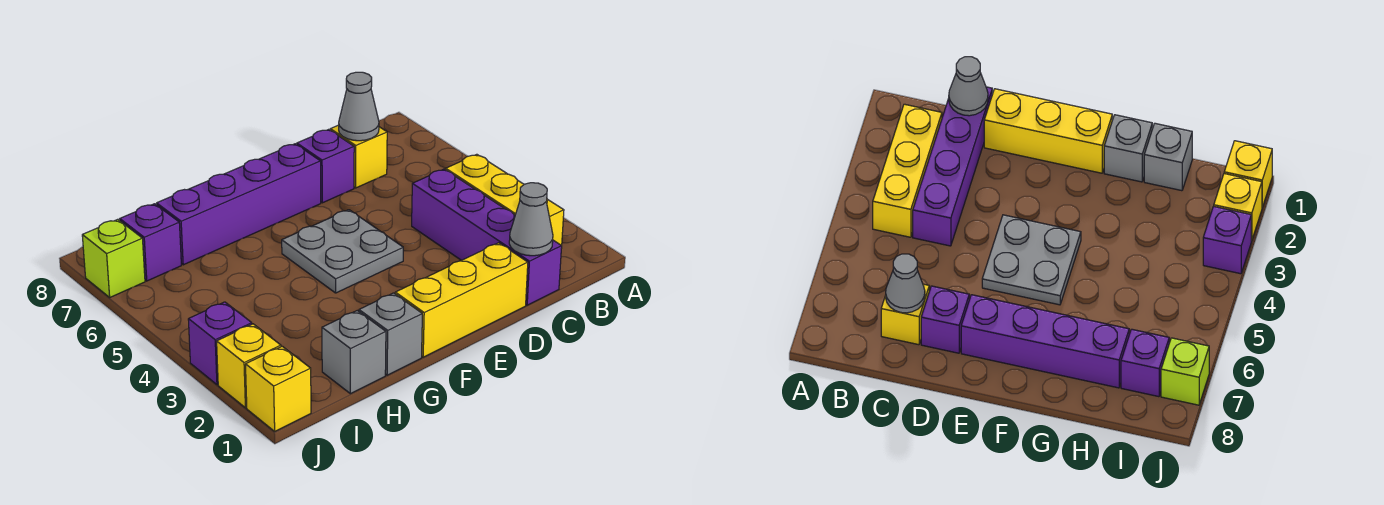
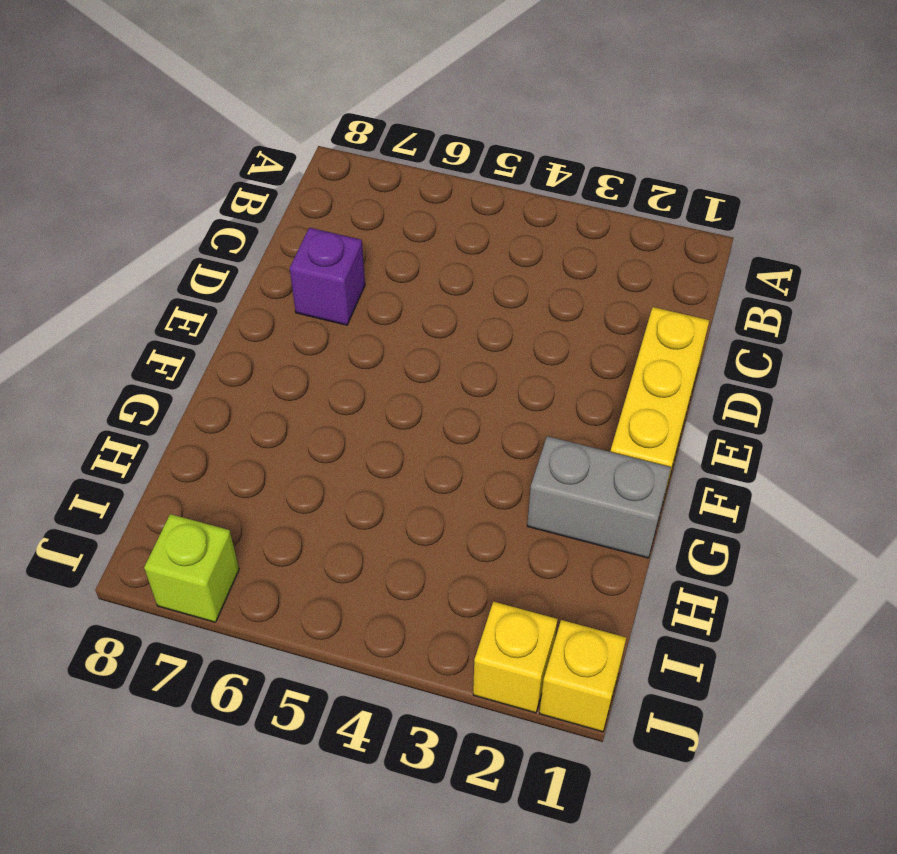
grey brick G1:G2 level 1 -> grey brick G1 level 1
none -> yellow brick B2:B4 level 1
none -> purple brick C1:C4 level 1
none -> yellow brick C7 level 1

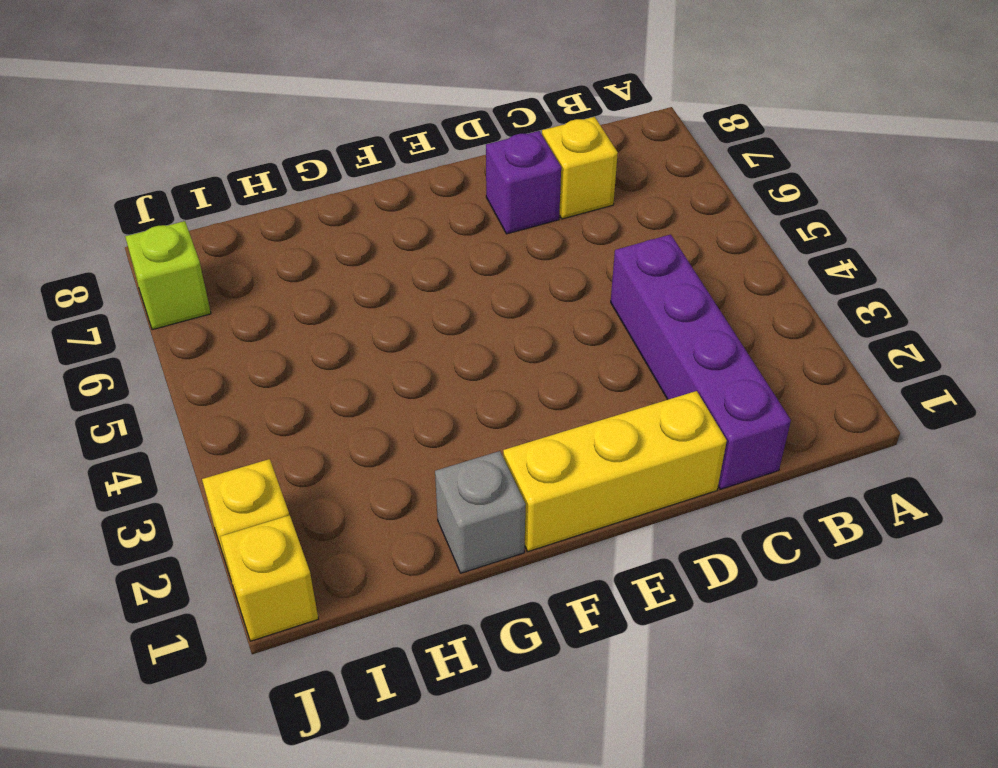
none -> yellow brick B2:B4 level 1
none -> grey plate E4:F5 level 1
none -> purple brick E7:H7 level 1

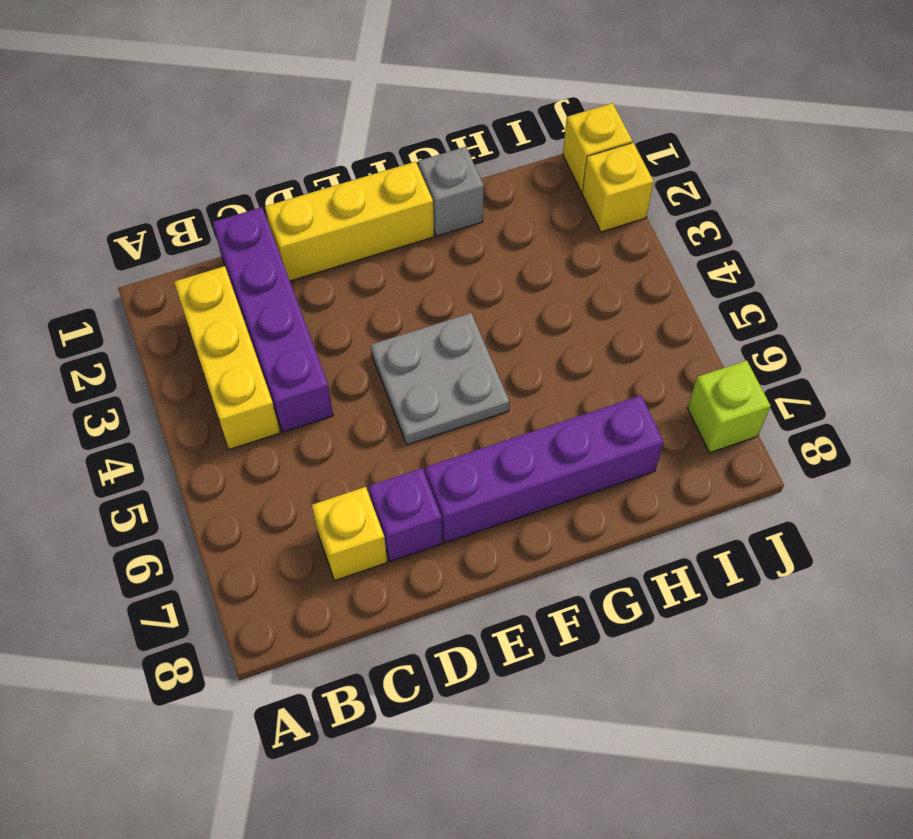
none -> grey brick H1 level 1
none -> purple brick I7 level 1
none -> purple brick J3 level 1

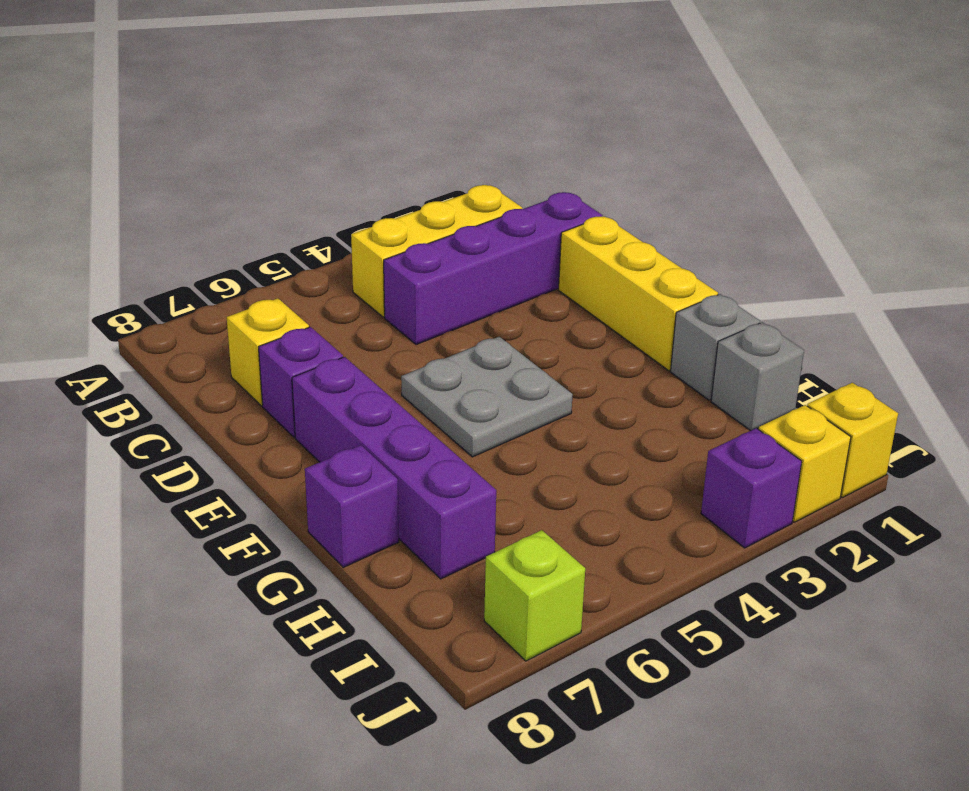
purple brick G8 level 1 -> purple brick I7 level 1
none -> grey cone C1 level 2
none -> grey cone C7 level 2

